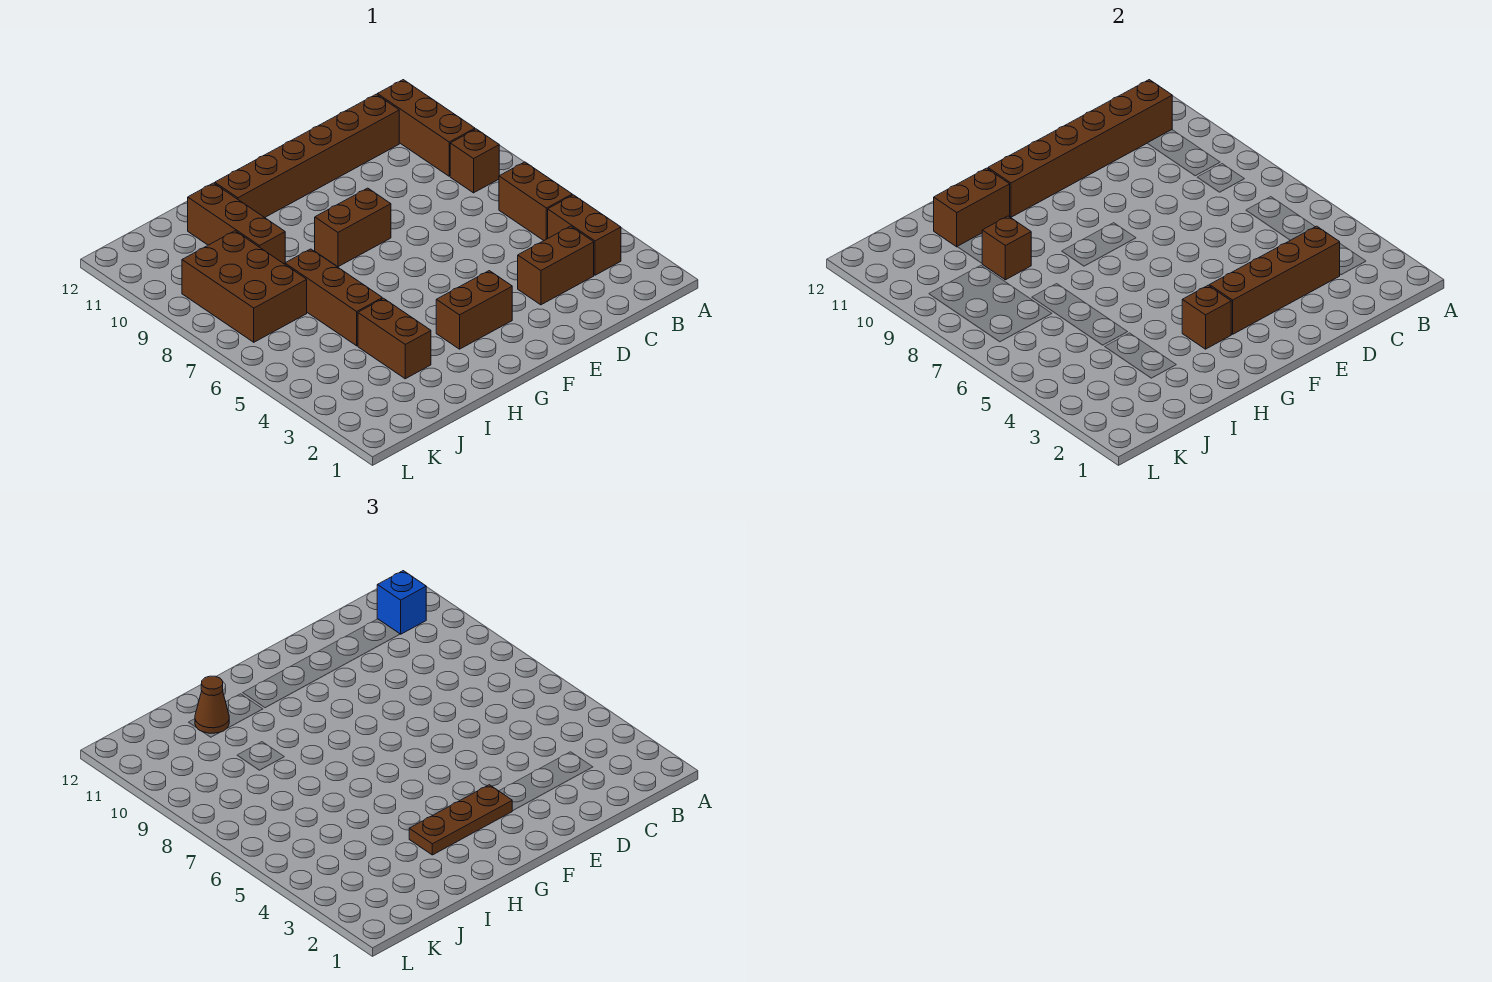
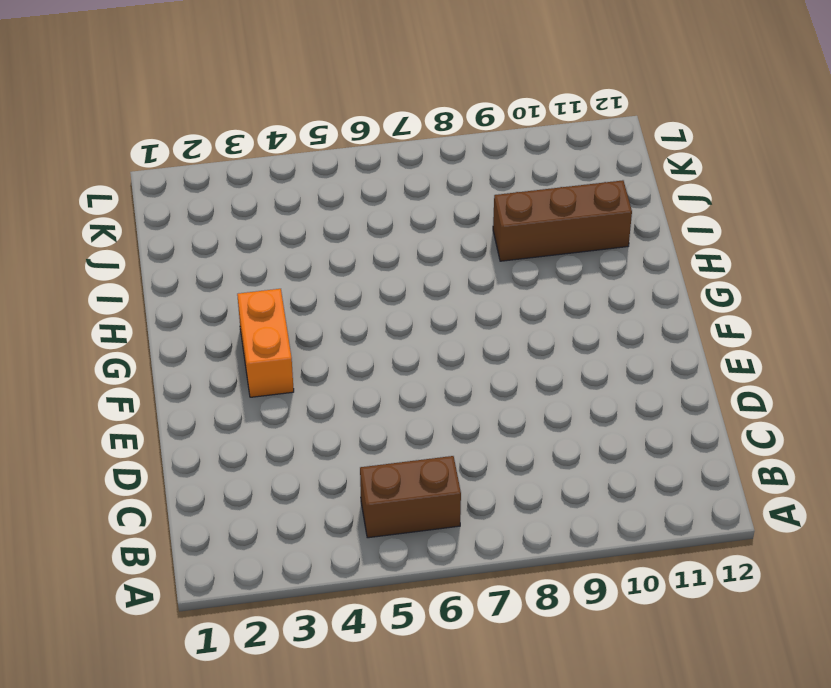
orange brick F3:G3 level 1 -> brown brick F3:G3 level 1
none -> brown brick B3:B4 level 1
none -> brown brick B8 level 1
none -> brown brick B9:B11 level 1

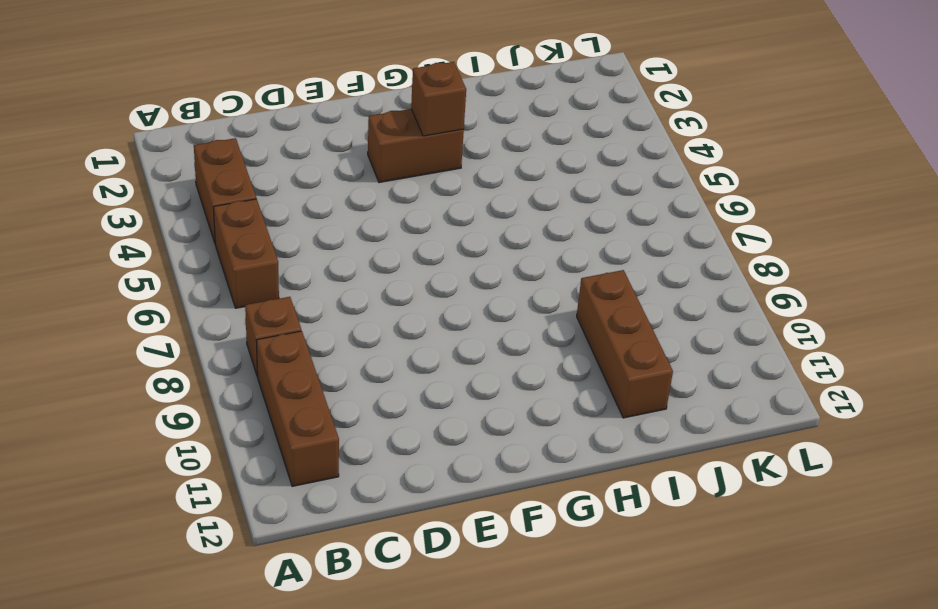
none -> brown brick C3:D3 level 1
none -> brown brick C11:H11 level 1
none -> brown brick F8:G8 level 1

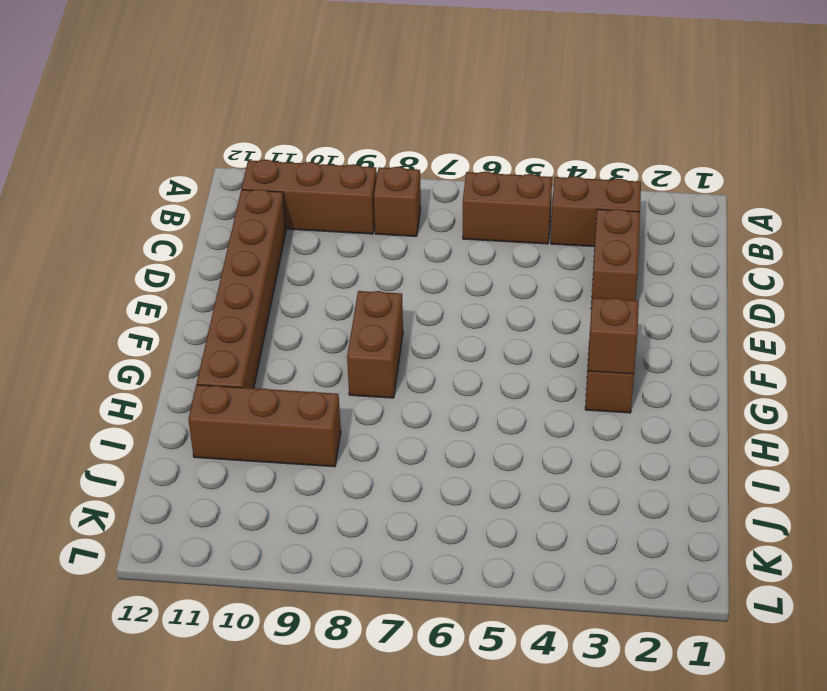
none -> brown brick I3:I4 level 1
none -> brown brick I5:I7 level 1
none -> brown brick J7:K9 level 1

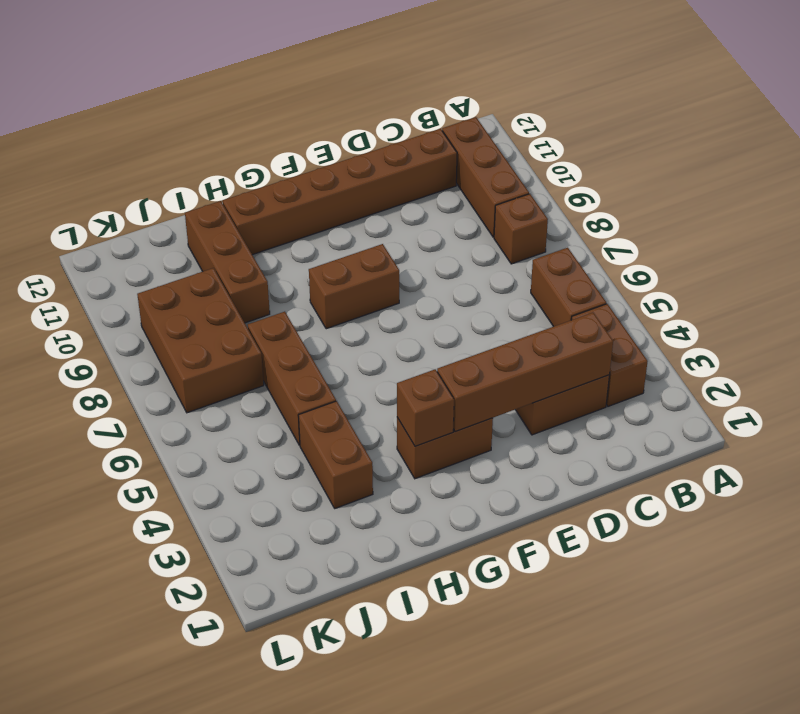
none -> brown brick B11:G11 level 2
none -> brown brick H11:I11 level 2
none -> brown brick I9 level 2

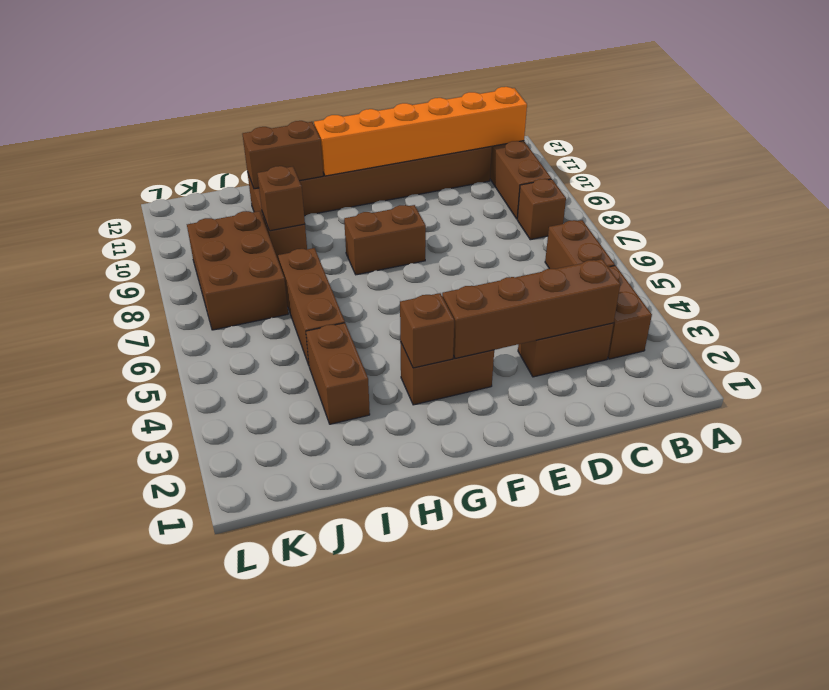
orange brick B11:G11 level 2 -> brown brick B11:G11 level 2
none -> blue brick B11 level 3
none -> brown plate F3:H3 level 3
none -> brown cone I11 level 3

